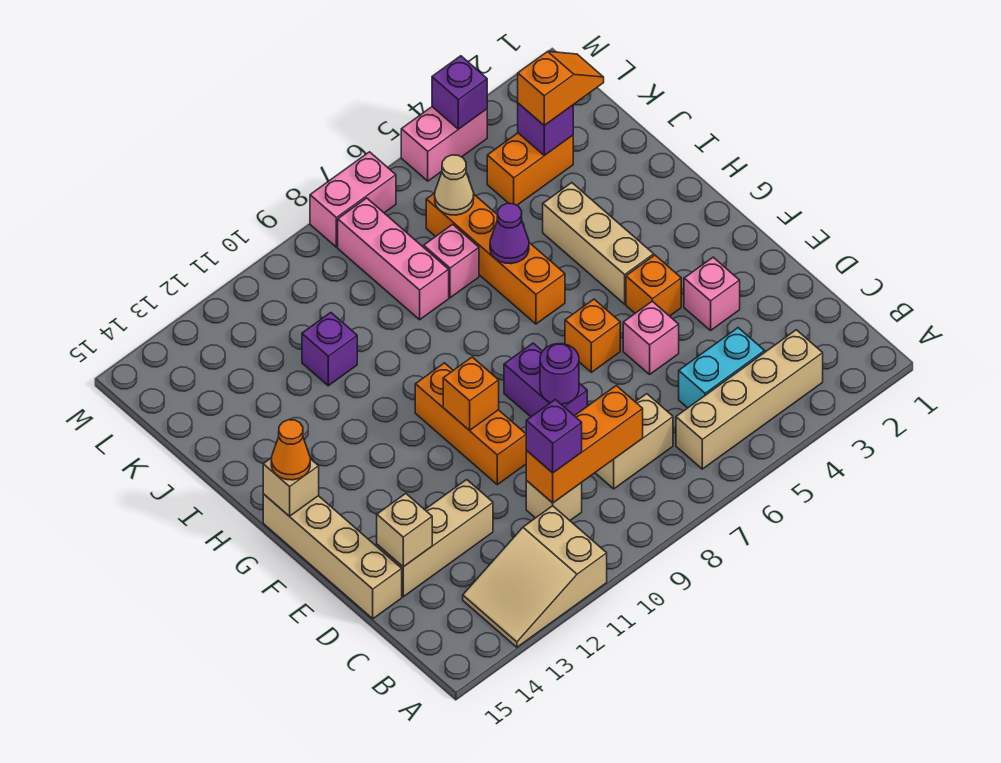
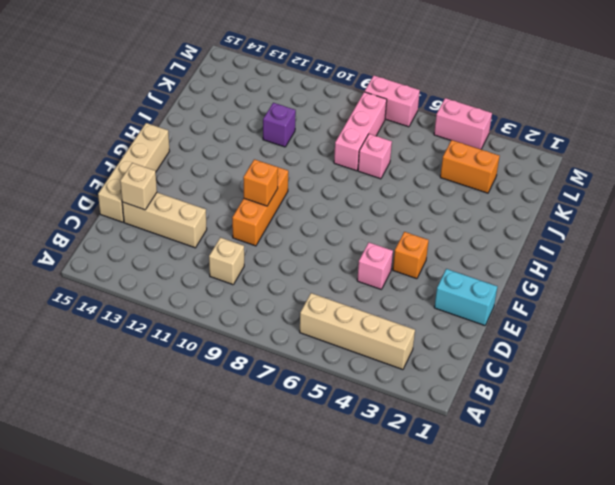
cyan brick E1:E2 level 1 -> cyan brick C4:C5 level 1
none -> tan slope A11:B13 level 1 top 11
none -> tan brick C7:C8 level 1
none -> pink brick E3 level 1
none -> purple brick E8:F8 level 1

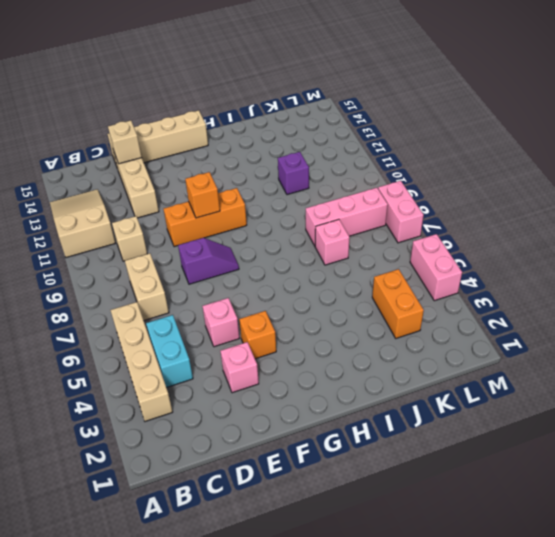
purple slope E8:F8 level 1 top E -> purple brick E8:F8 level 1
none -> orange brick F6 level 1
none -> tan brick G4:I4 level 1
none -> orange brick H6:K6 level 1
none -> orange brick C8:C10 level 2

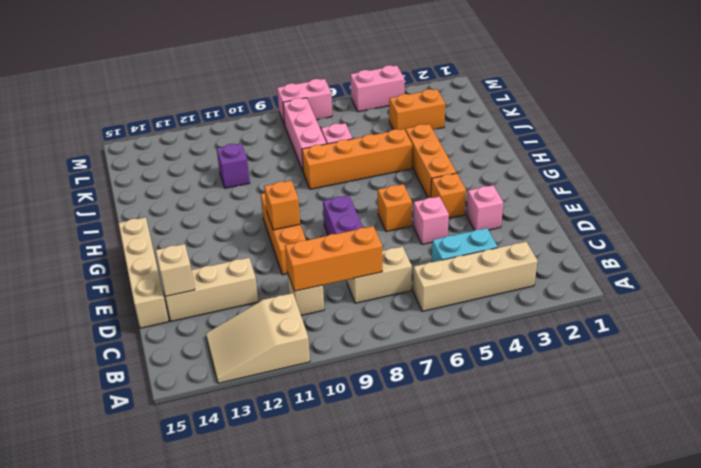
orange brick G4:I4 level 1 -> tan brick G4:I4 level 1
orange brick I5:I8 level 1 -> orange brick H6:K6 level 1
none -> purple round brick E8 level 2
none -> tan brick G15 level 2
none -> purple cone I6 level 2
none -> purple brick K3 level 2

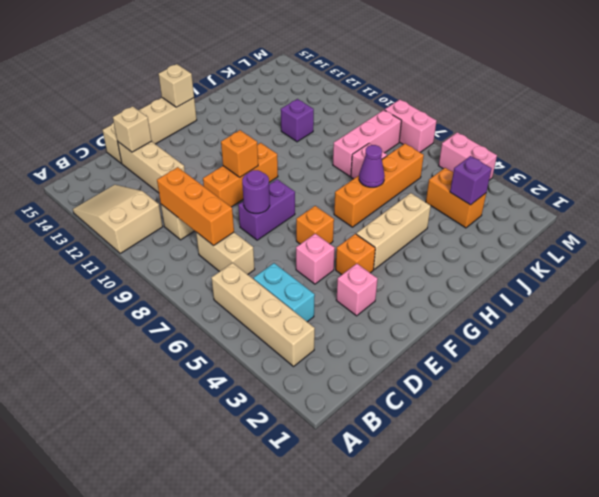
none -> tan cone K6 level 2
none -> purple brick M4 level 2
none -> purple brick C10 level 3
none -> orange cone G15 level 3

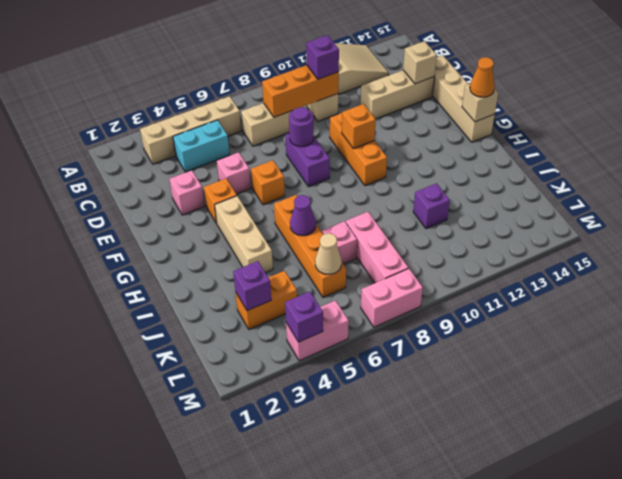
none -> orange slope K2:K3 level 3 top 3

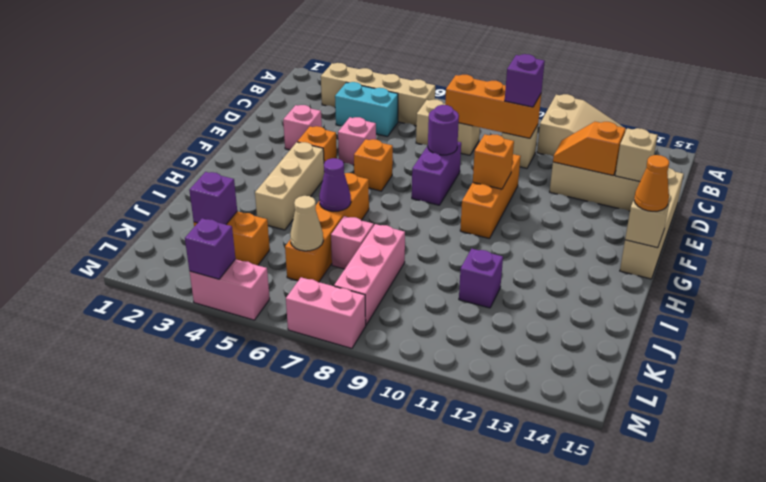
orange slope D12:D13 level 2 top 13 -> orange slope K2:K3 level 3 top 3

